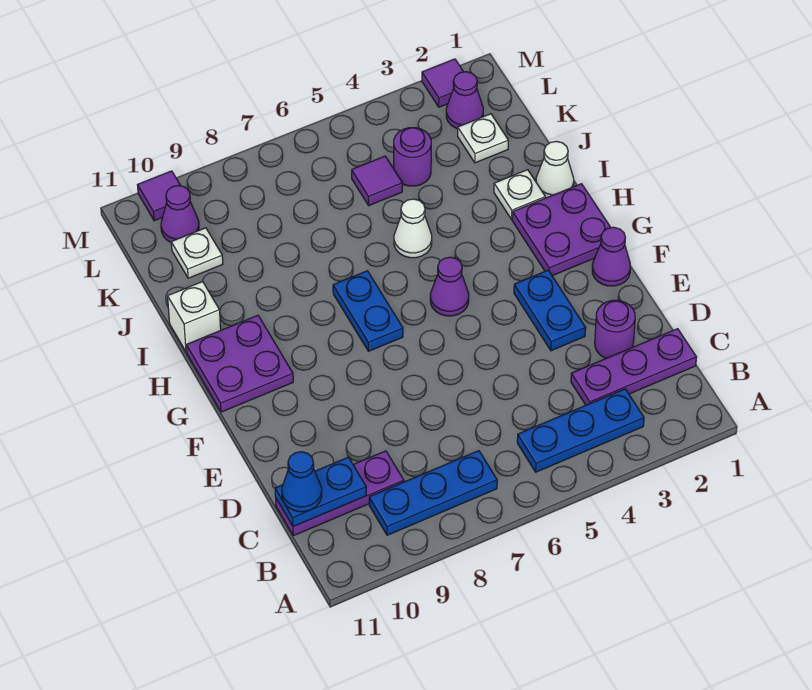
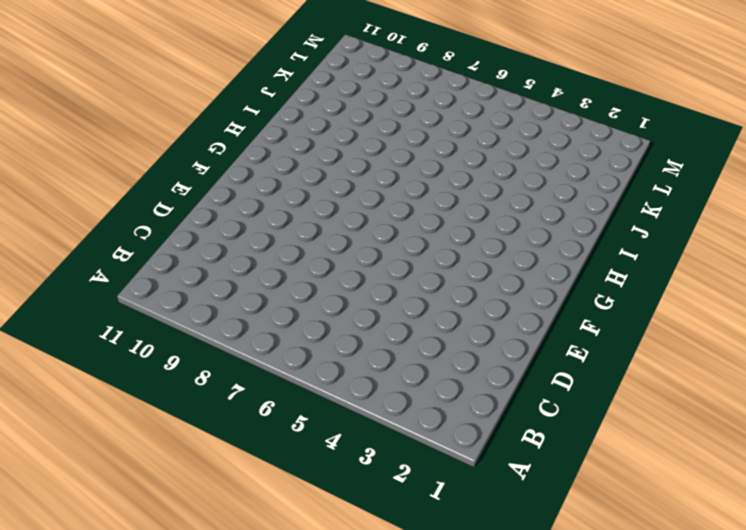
none -> blue plate B3:B5 level 1
none -> blue plate B7:B9 level 1
none -> purple plate C1:C3 level 1

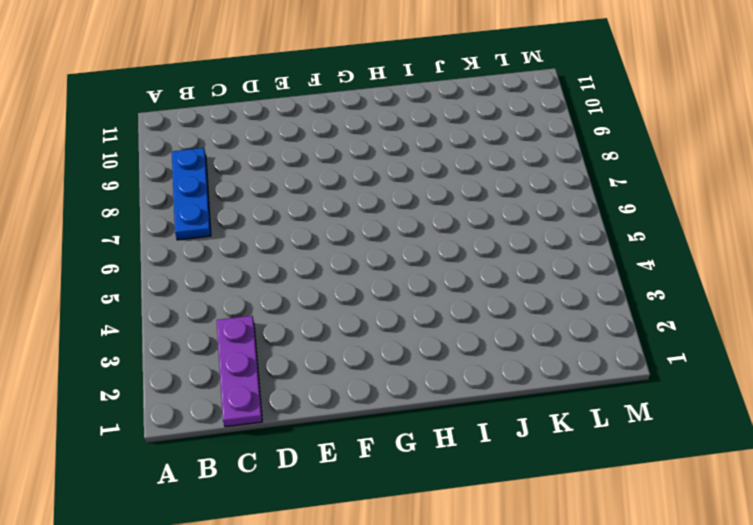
none -> blue plate B3:B5 level 1
none -> purple plate C9:C11 level 1
none -> purple round brick D2 level 1

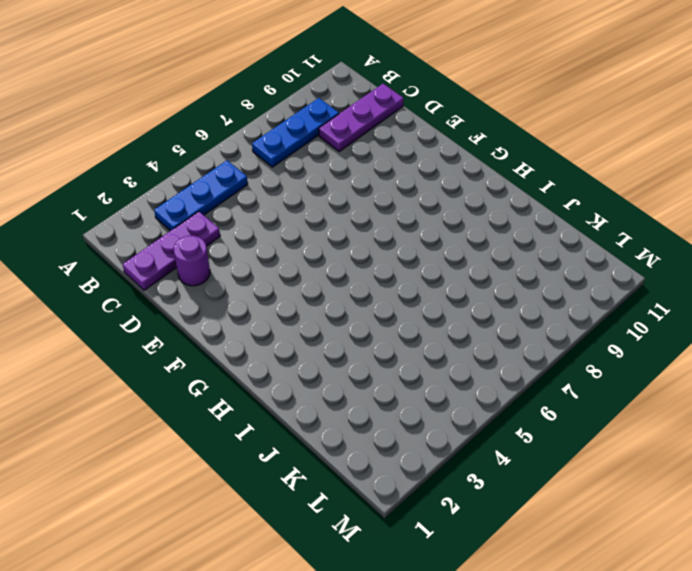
none -> blue plate E3:F3 level 1
none -> purple cone F1 level 1
none -> purple plate G1:H2 level 1

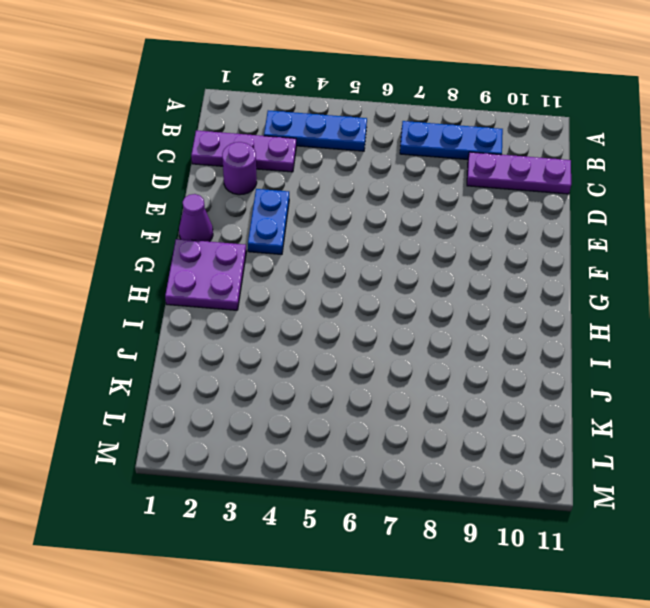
none -> purple cone G5 level 1
none -> blue plate G7:H7 level 1
none -> purple plate G10:H11 level 1

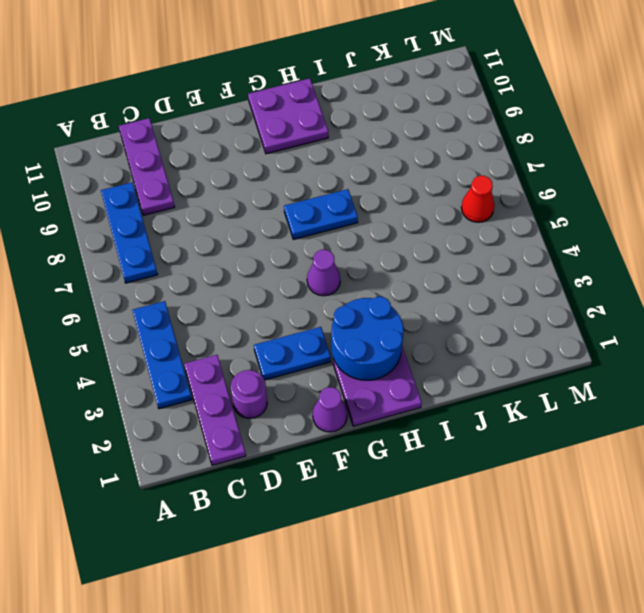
blue round brick G2:H3 level 2 -> none
red cone L6 level 1 -> none
none -> white cone I1 level 1
none -> white plate I2 level 1
none -> white cone I5 level 1

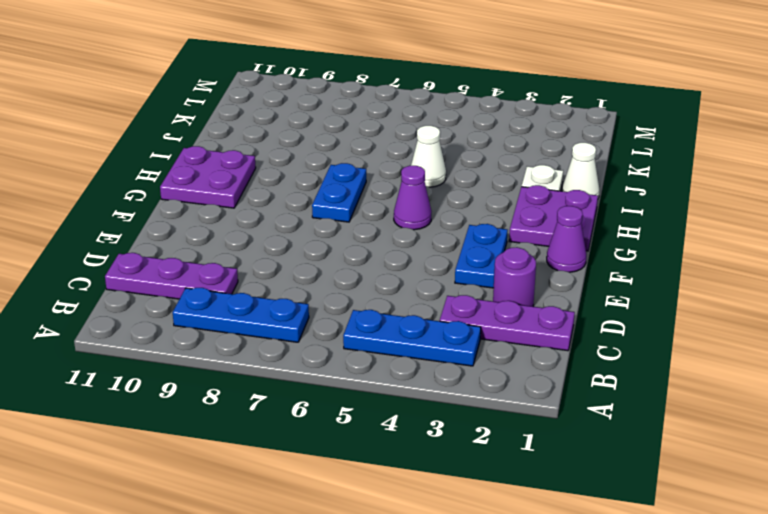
none -> white brick I11 level 1
none -> white plate K2 level 1
none -> purple round brick K4 level 1

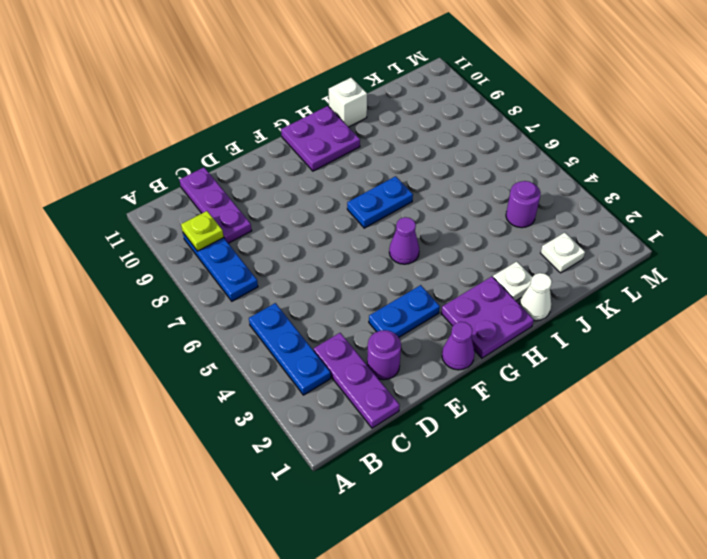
lime plate B9 level 2 -> none
none -> white cone I5 level 1
none -> purple tile K5 level 1
none -> white plate K10 level 1

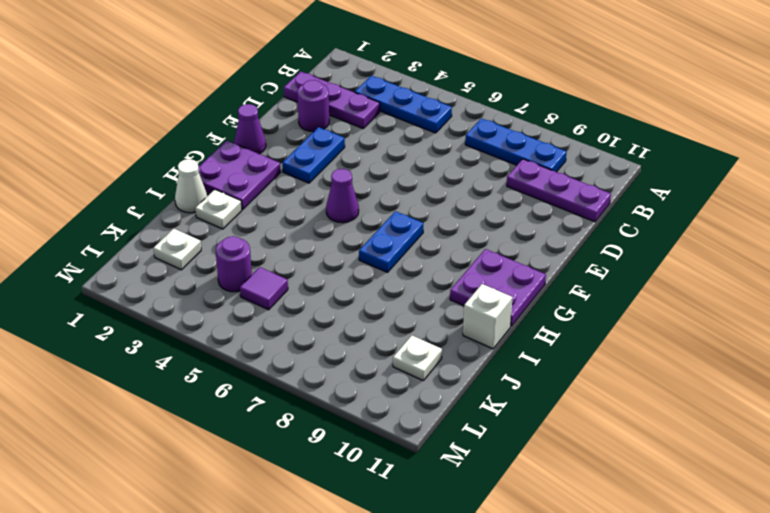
none -> white cone I5 level 1
none -> purple cone L2 level 1
none -> purple cone L10 level 1

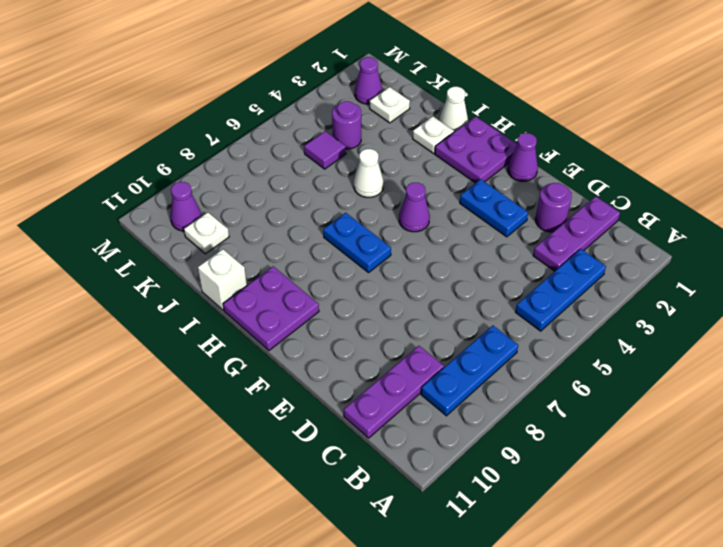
none -> purple tile M2 level 1
none -> purple tile M10 level 1
none -> blue plate C10:C11 level 2

